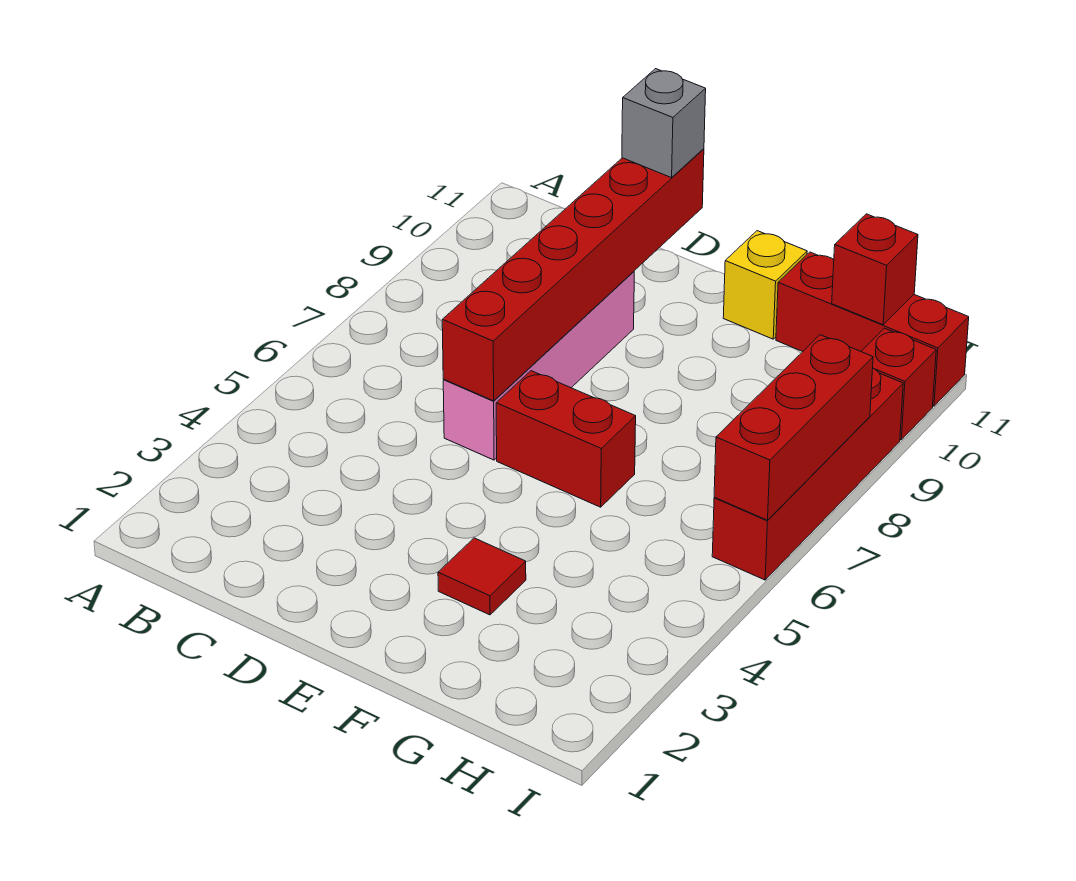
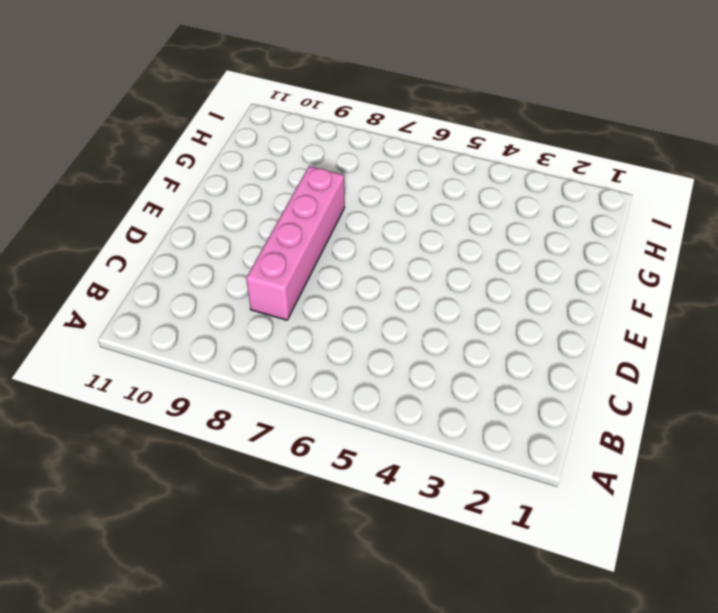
pink brick C8:F8 level 1 -> pink brick D6:D9 level 1
none -> red brick E6:F6 level 1
none -> red tile F3 level 1

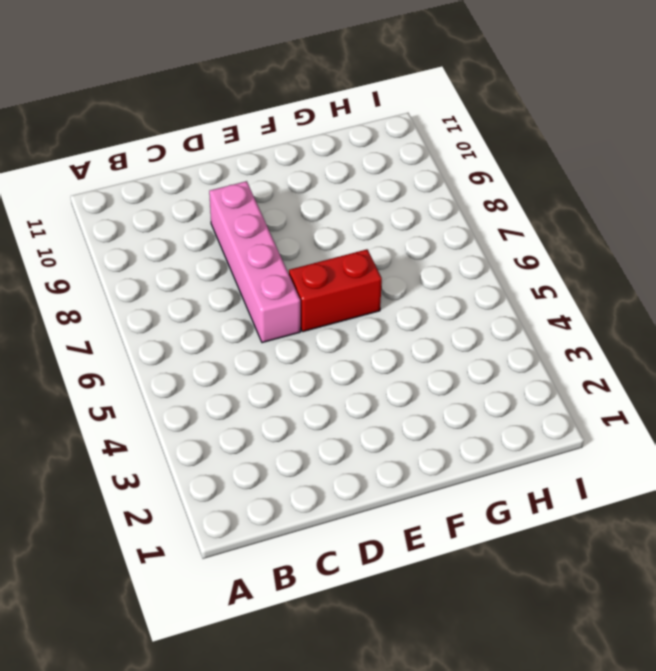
none -> red tile F3 level 1
none -> yellow brick F11 level 1

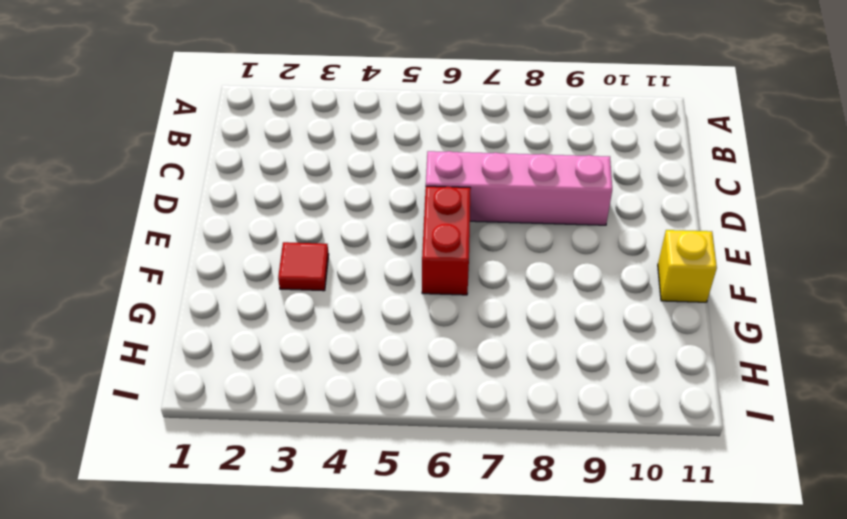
none -> red brick G11:I11 level 1
none -> red brick I6:I9 level 1

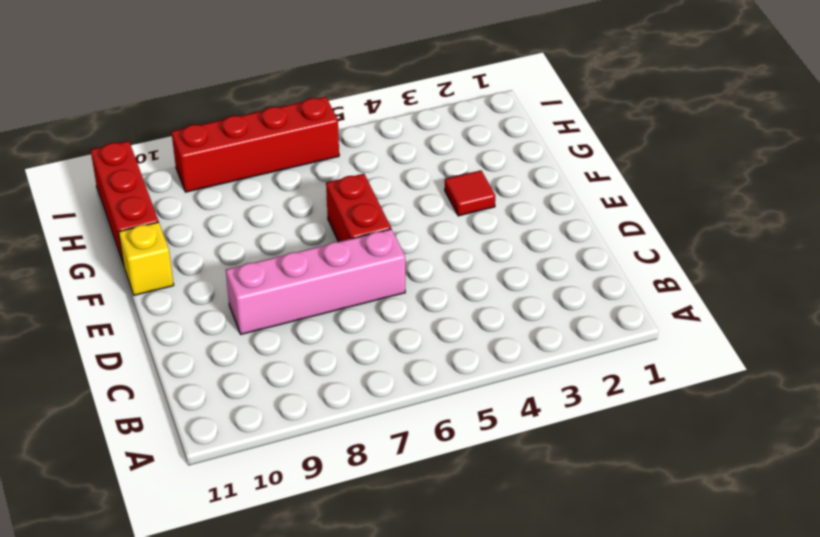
none -> red brick I10 level 1
none -> red brick D6:D11 level 2

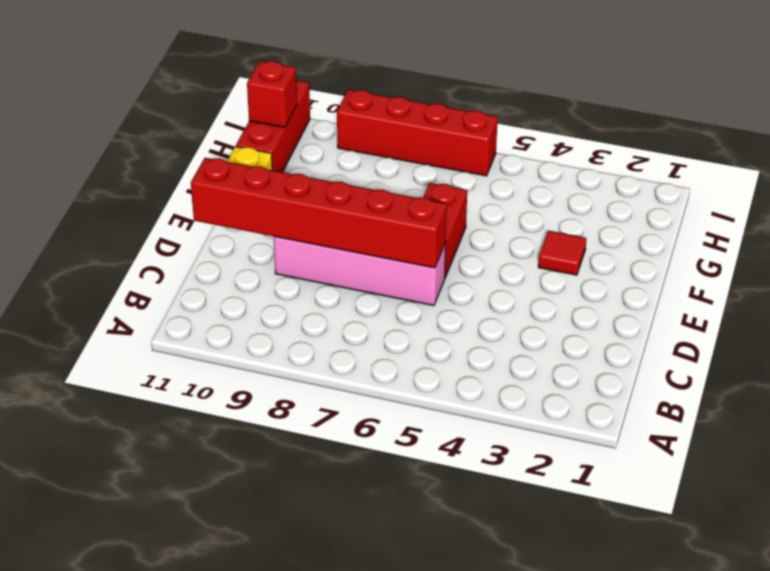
none -> red brick I10 level 1
none -> red brick I6:I8 level 2

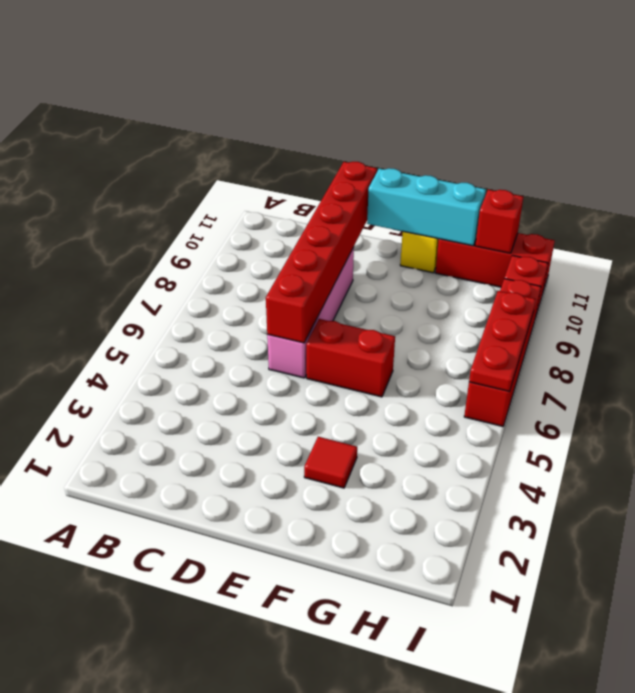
cyan brick E11:G11 level 2 -> none
red plate I6:I8 level 2 -> red brick I6:I8 level 2
none -> grey brick D11 level 3

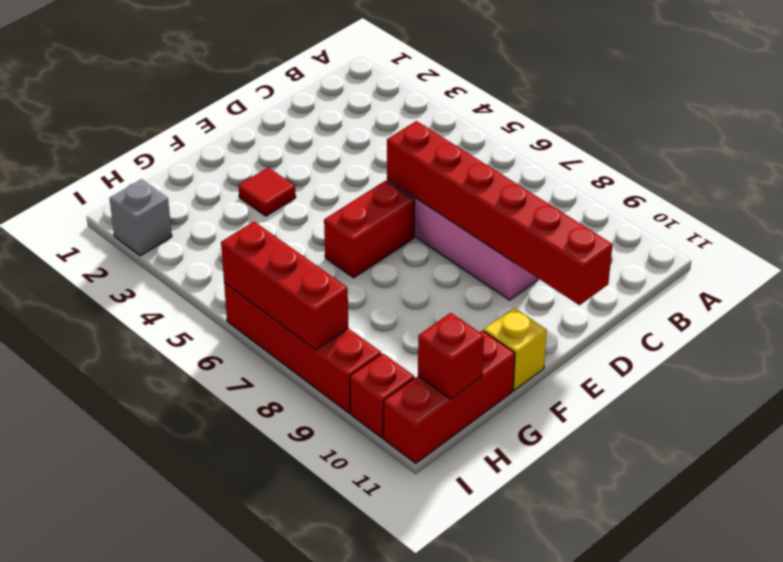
grey brick I2 level 1 -> grey brick D11 level 3

